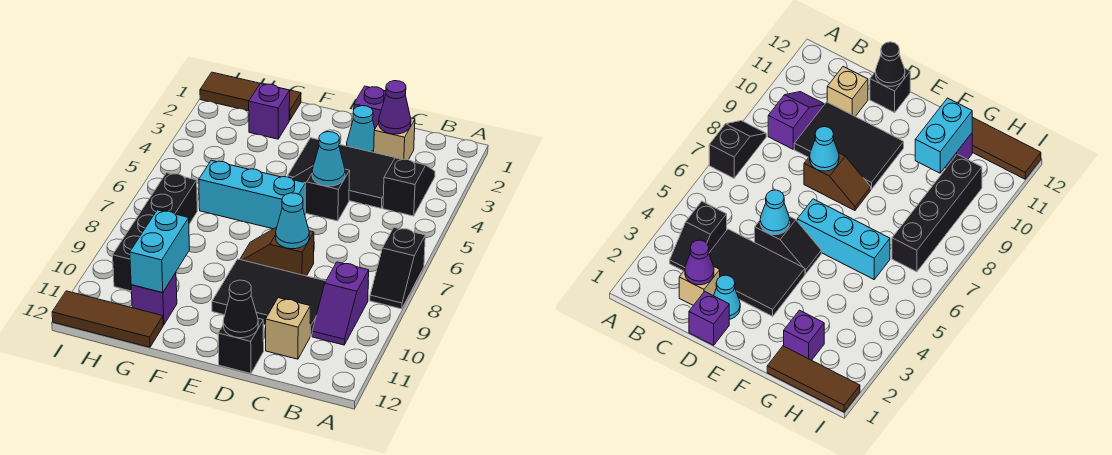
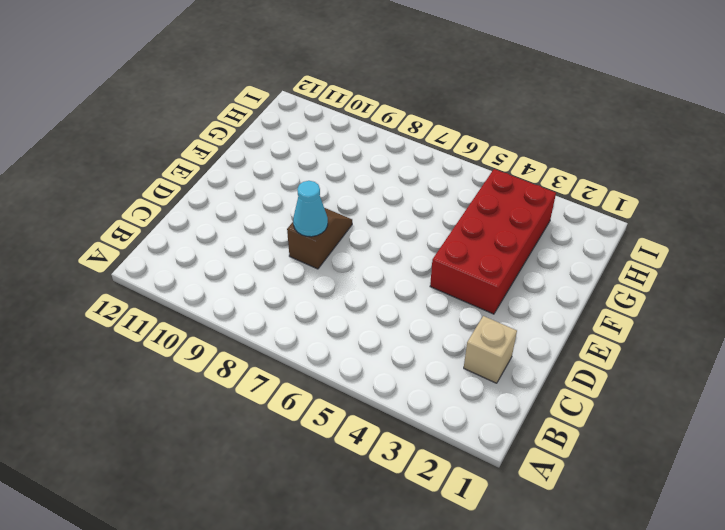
red brick E3:H4 level 1 -> black tile C3:E4 level 1
none -> black slope A7:A8 level 1 top 7
none -> black slope B3:B4 level 1 top 4
none -> purple slope B9:B10 level 1 top 9

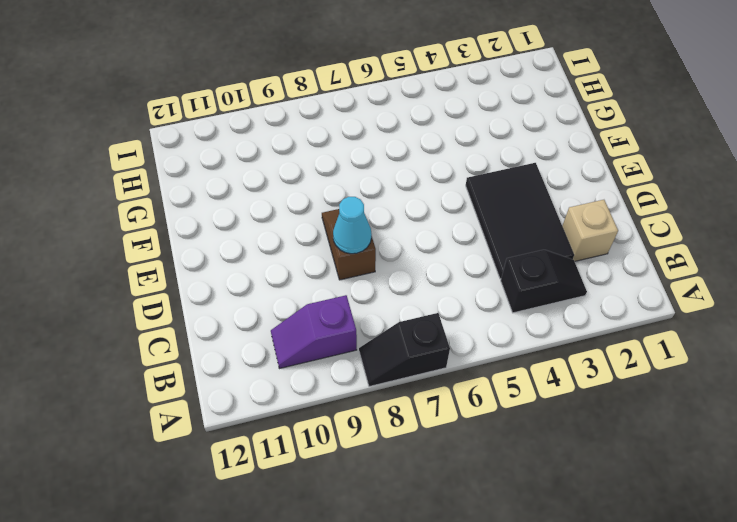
none -> black tile C9:E10 level 1
none -> tan brick C11 level 1
none -> purple brick D1 level 1

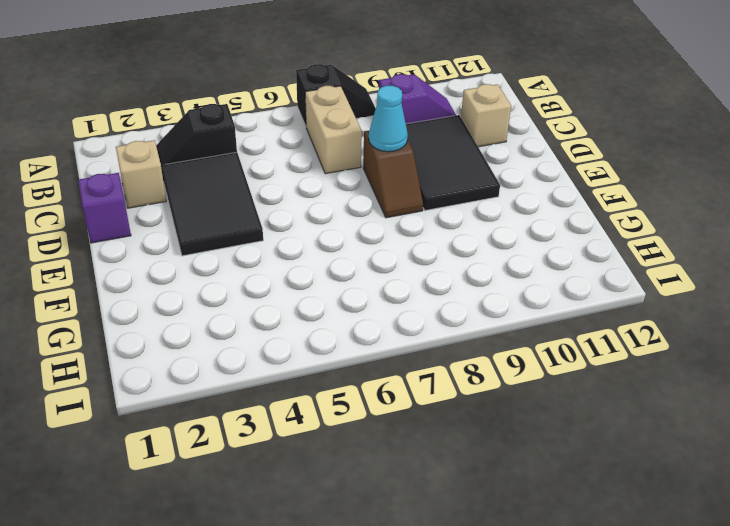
tan brick B7:C7 level 1 -> none
none -> cyan cone D2 level 1
none -> black slope D5:E5 level 1 top D
none -> black brick D12 level 1

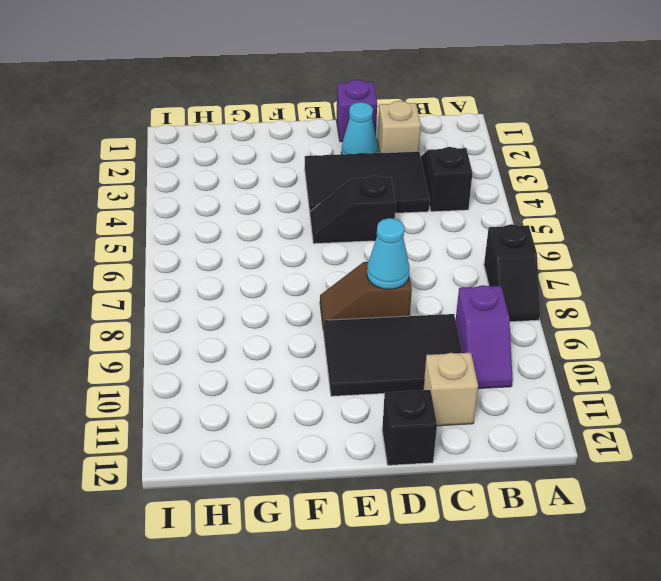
none -> cyan brick E6:G6 level 1
none -> brown tile G1:I1 level 1
none -> purple brick G2 level 1

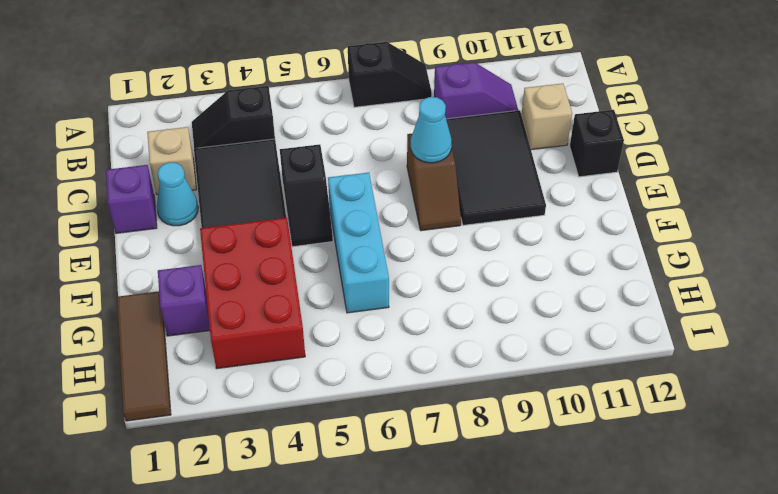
red brick F3:H4 level 1 -> none
none -> purple brick G11 level 1
none -> brown tile G12:I12 level 1
none -> black brick H7:H10 level 1

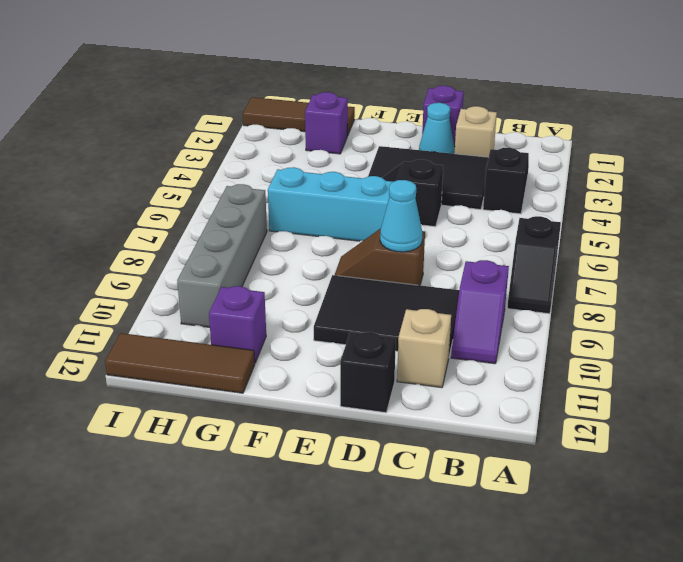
grey brick H7:H10 level 1 -> black brick H7:H10 level 1
none -> purple cone C2 level 2
none -> cyan cone D5 level 2
none -> black cone D12 level 2

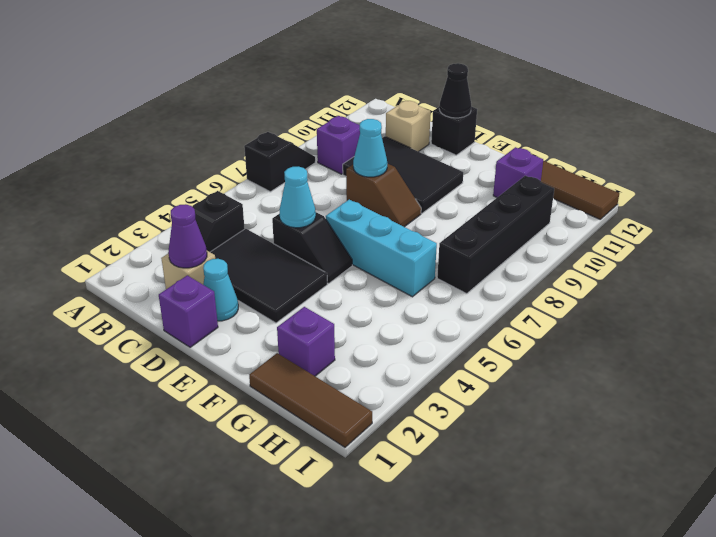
none -> cyan brick G10:G11 level 2

